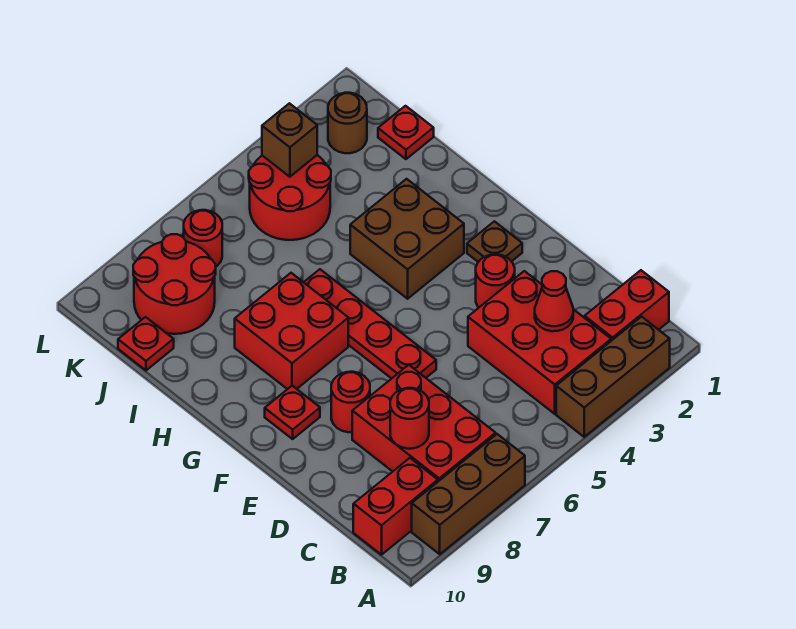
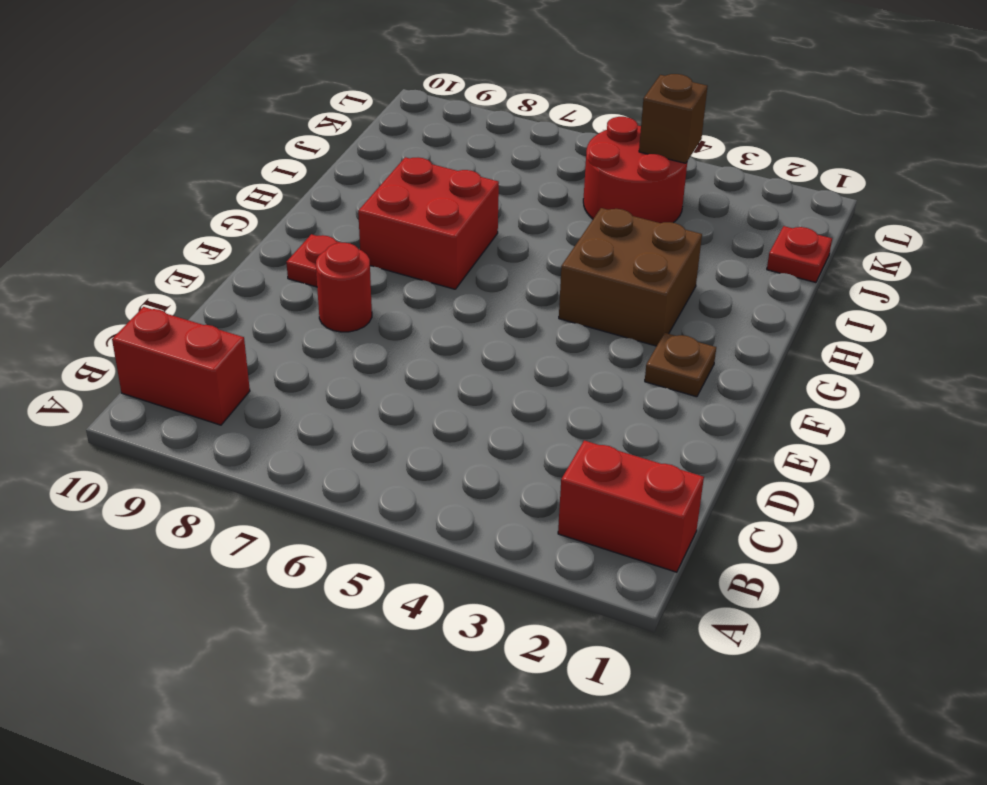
none -> brown brick A2:A4 level 1
none -> brown brick A7:A9 level 1
none -> red brick B3:D4 level 1

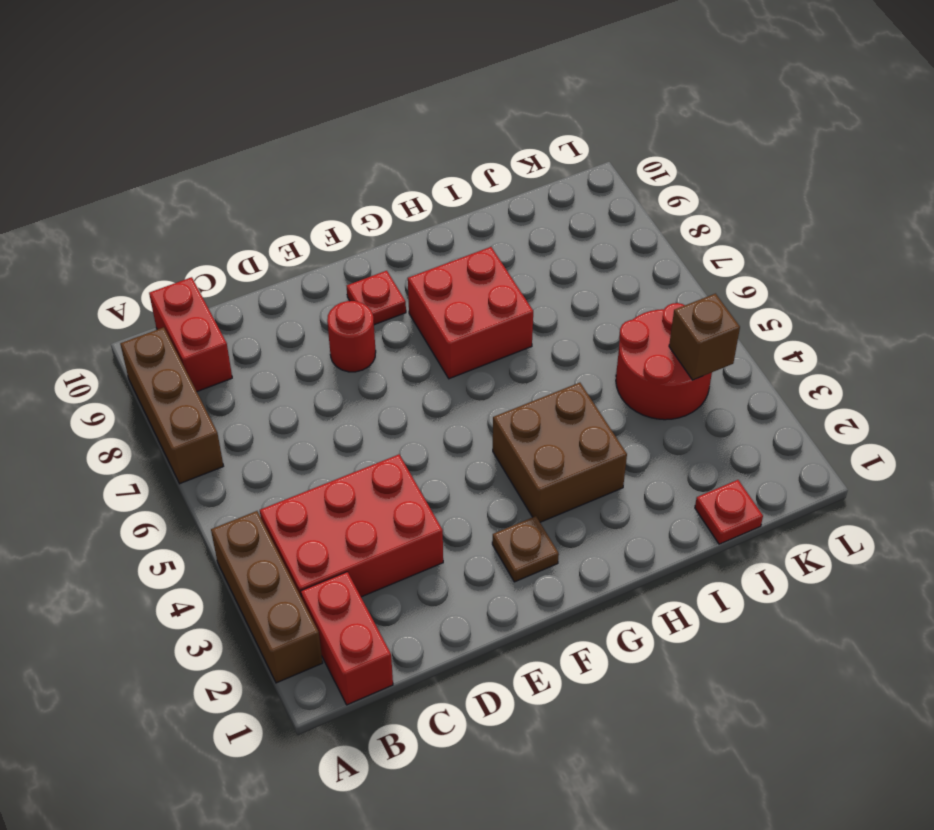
none -> red brick B7:D8 level 1
none -> red round brick E3 level 1
none -> red plate E6:H6 level 1

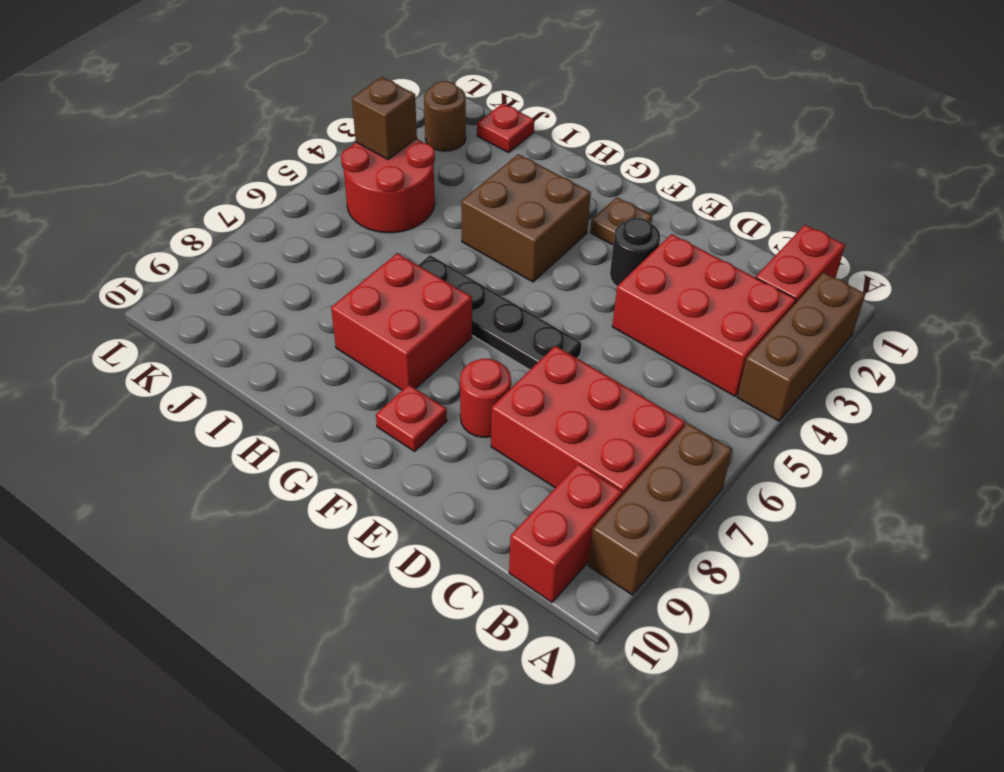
black round brick E3 level 1 -> red round brick E3 level 1
black plate E6:H6 level 1 -> red plate E6:H6 level 1
none -> red round brick J8:K9 level 1
none -> red plate J10 level 1
none -> red round brick K7 level 1

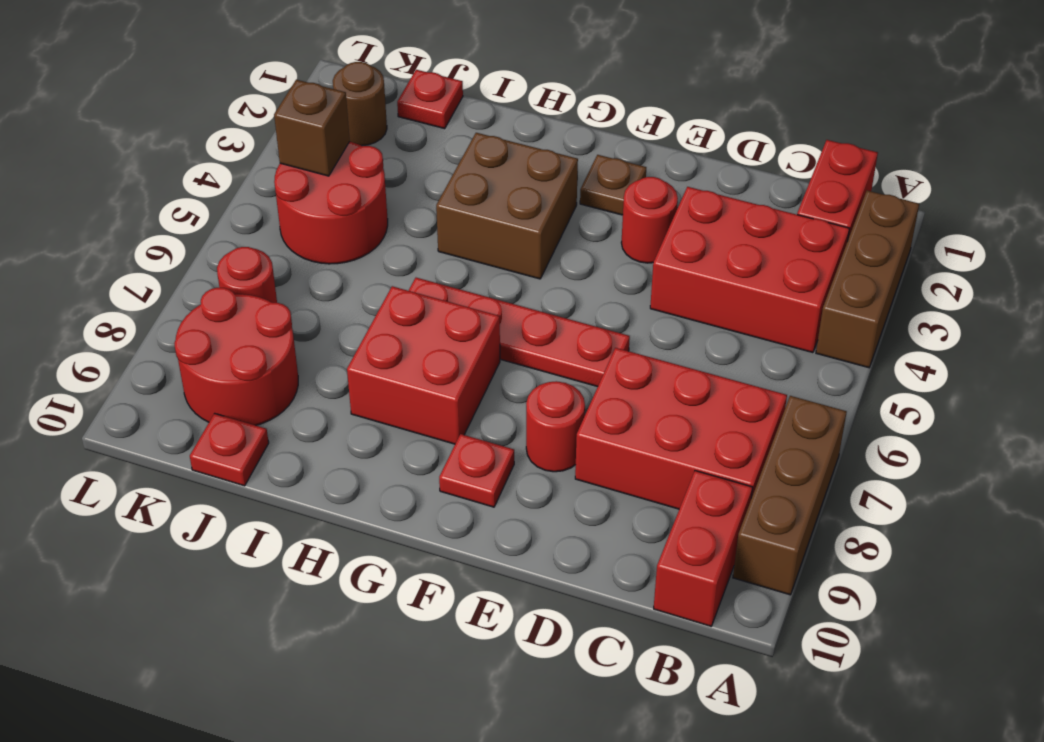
none -> red cone C3 level 2
none -> red round brick C8 level 2

